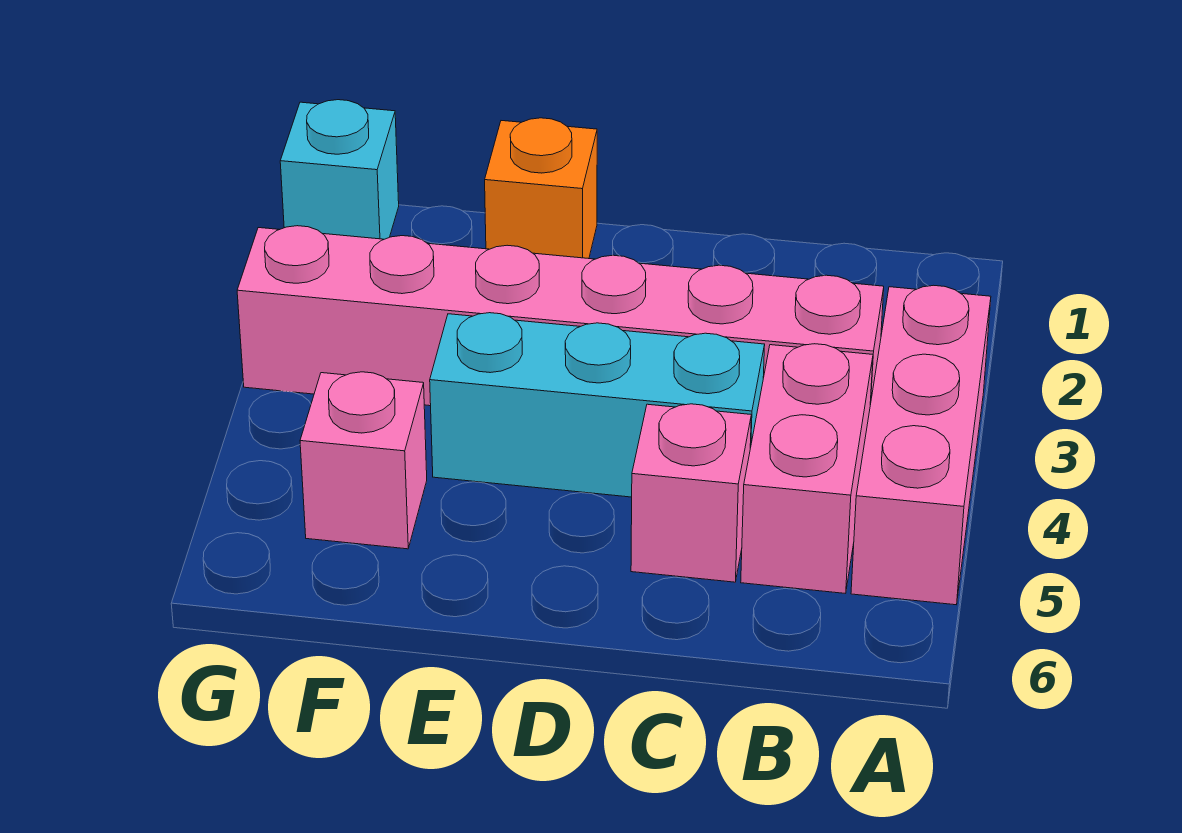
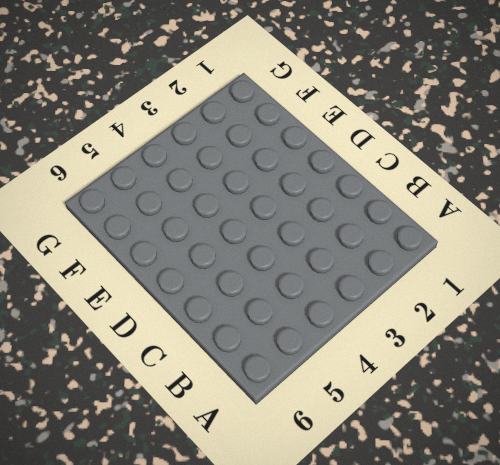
none -> pink brick A3:A5 level 1
none -> pink brick B3:G3 level 1

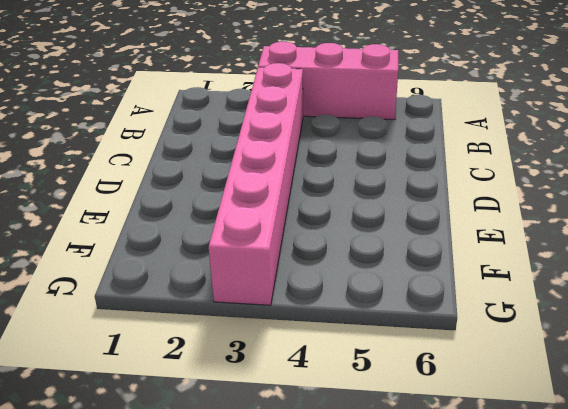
none -> pink brick B4:B5 level 1
none -> cyan brick C4:E4 level 1

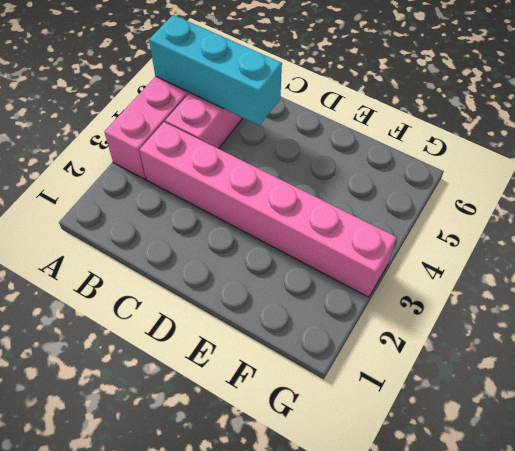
cyan brick A5:C5 level 2 -> cyan brick C4:E4 level 1
none -> pink brick C5 level 1
none -> orange brick E1 level 1

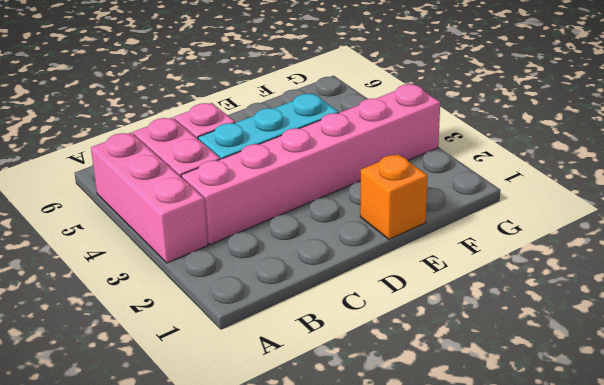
none -> pink brick F5 level 1
none -> cyan brick G1 level 1

